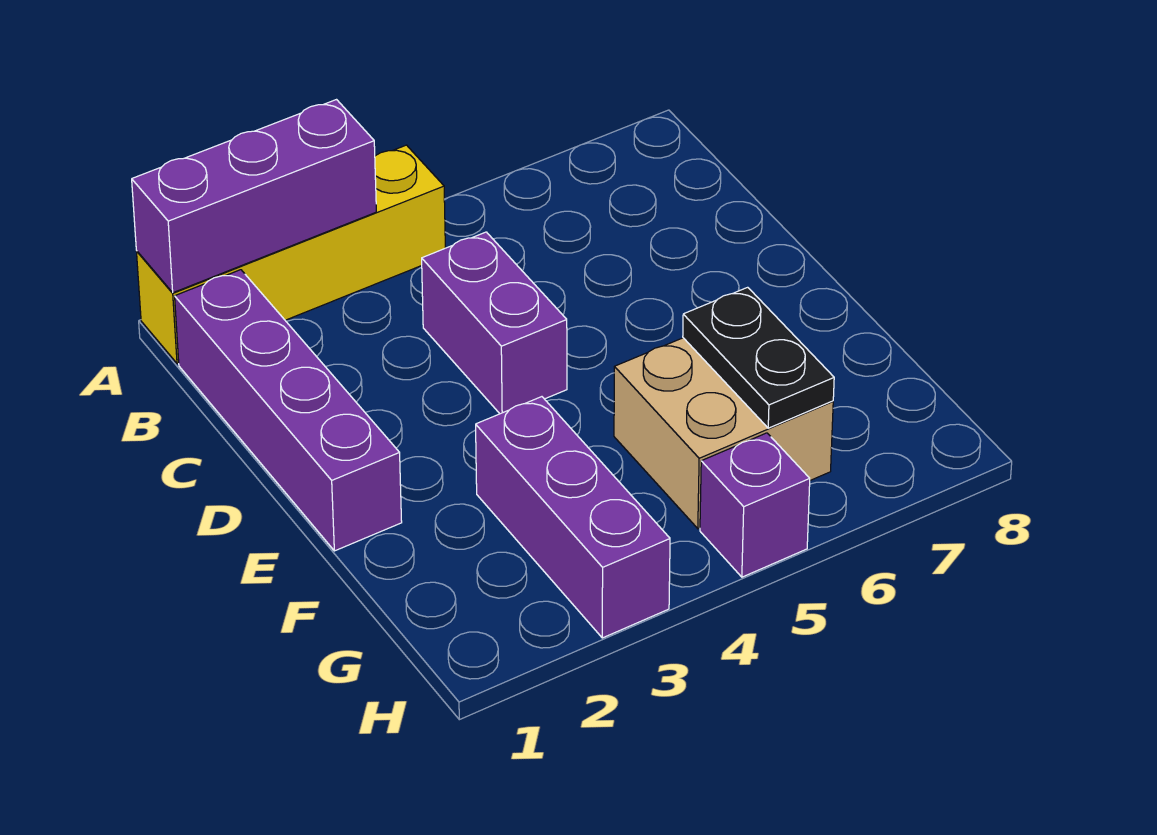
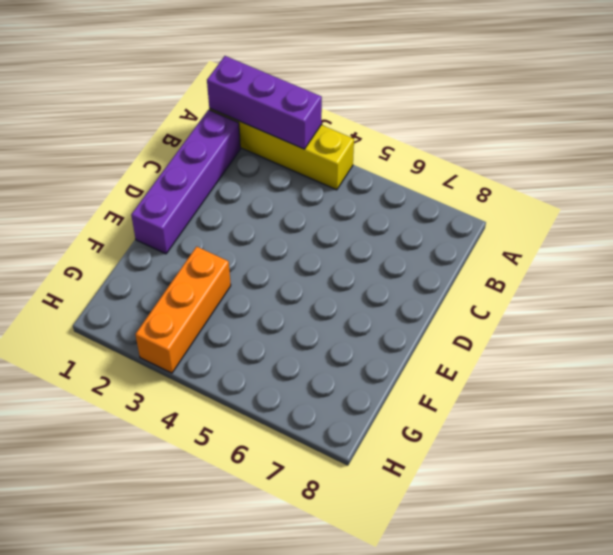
orange brick F3:H3 level 1 -> purple brick F3:H3 level 1
none -> purple brick C4:D4 level 1
none -> tan brick F5:G6 level 1

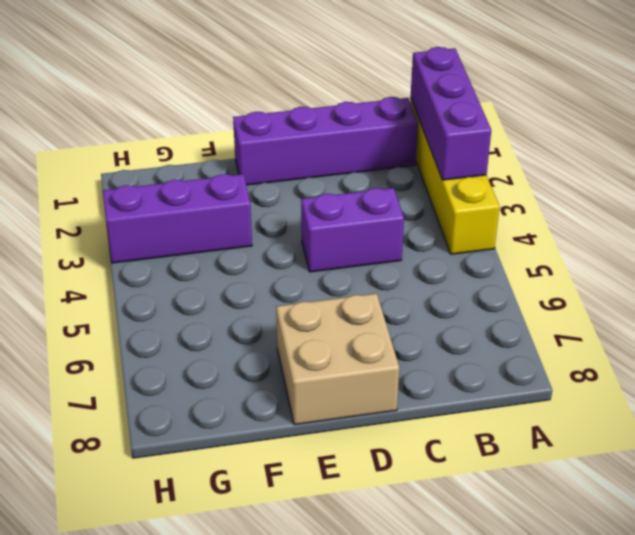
tan brick D7:E8 level 1 -> tan brick F5:G6 level 1
none -> purple brick H5 level 1
none -> black plate F6:G6 level 2

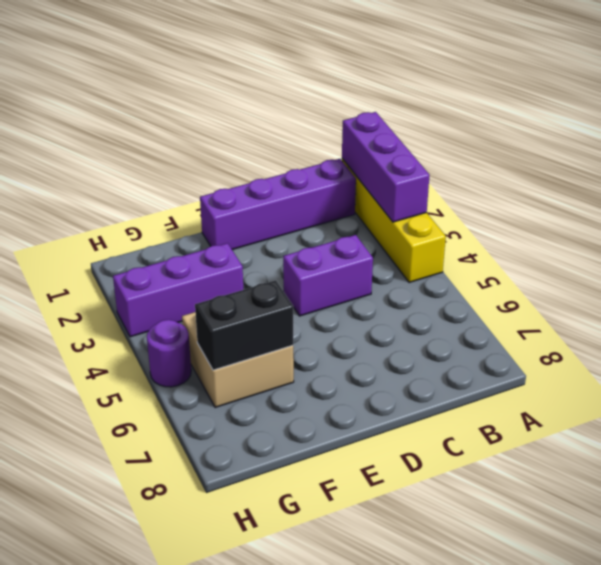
black brick F6:G6 level 2 -> black plate F6:G6 level 2
purple round brick H5 level 1 -> purple brick H5 level 1

